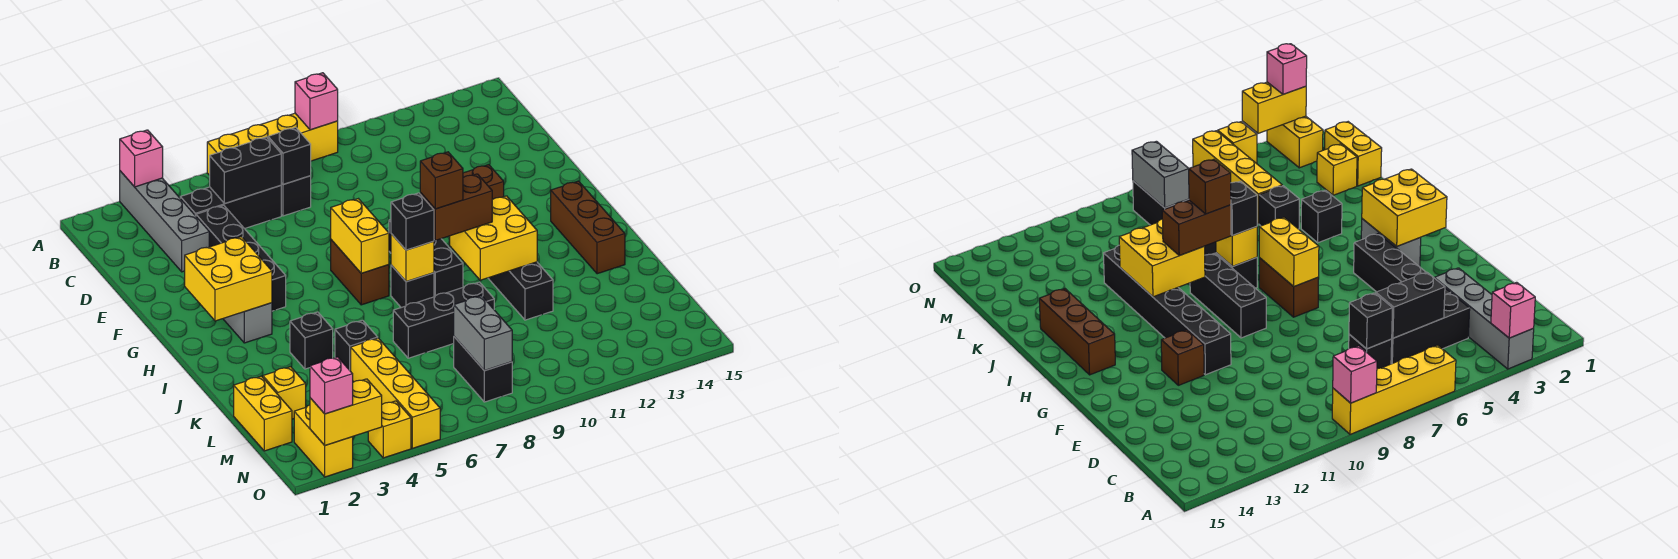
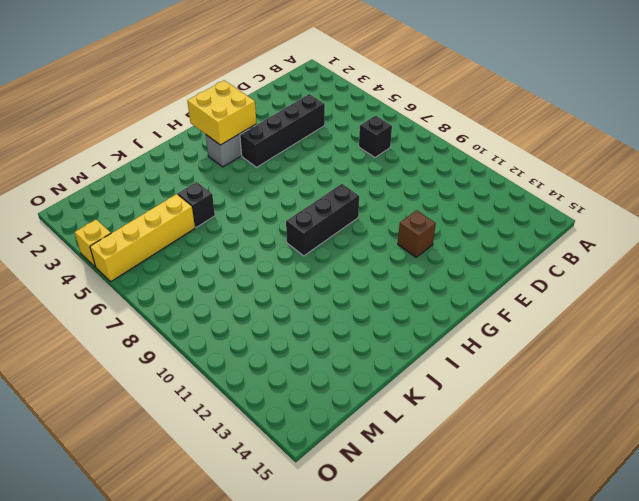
none -> grey brick A3:D3 level 1
none -> yellow brick A6:A9 level 1
none -> black brick C4:C6 level 1
none -> black brick F11:K11 level 1

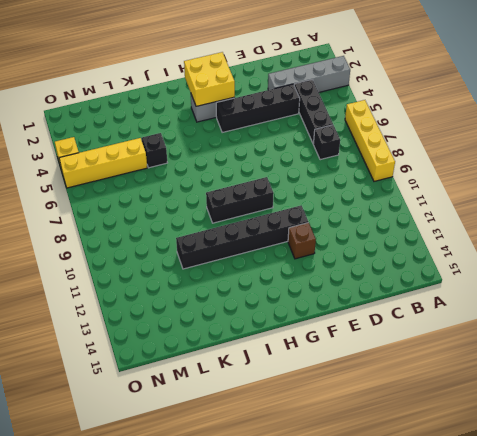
none -> brown brick G7:H7 level 1
none -> brown brick H14:J14 level 1
none -> black brick I8 level 1
none -> black brick J4 level 1

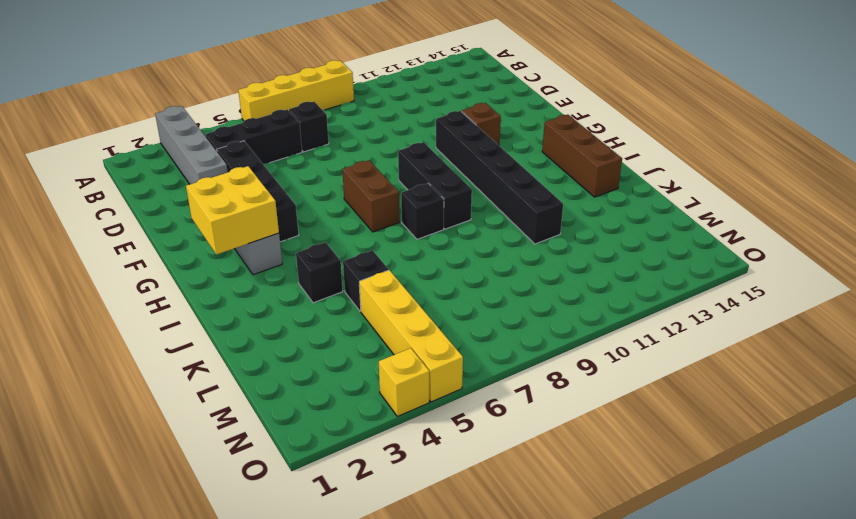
none -> black brick K7:K9 level 1
none -> yellow brick L1:M1 level 1
none -> yellow brick L2 level 1
none -> black brick M8:N8 level 1

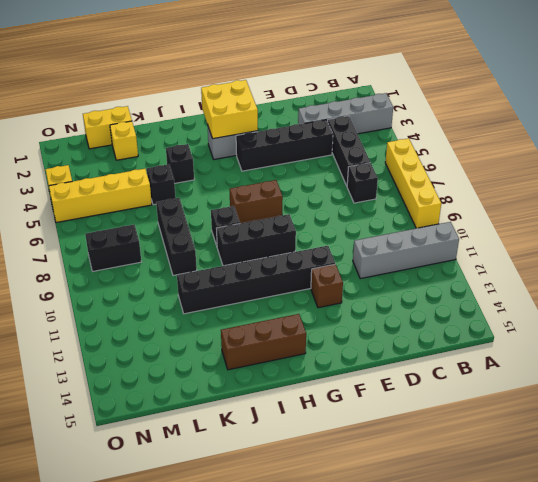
grey brick A11:D11 level 1 -> none
none -> yellow brick N2:O2 level 1
none -> pink brick A3 level 2
none -> pink brick A9 level 2
none -> black brick C5:C6 level 2

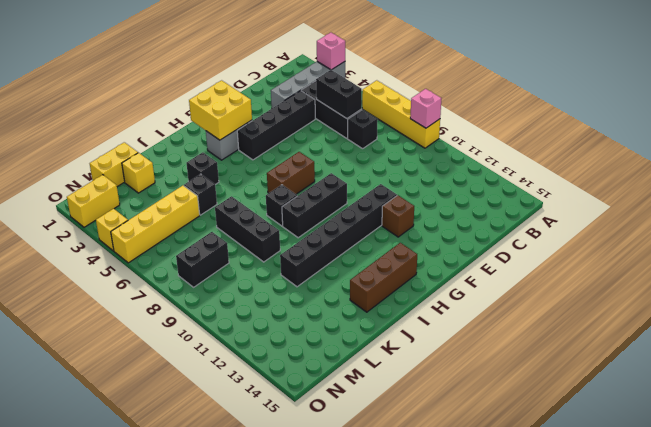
none -> black brick C7 level 2
none -> yellow brick G7:H7 level 2
none -> yellow brick I8 level 2
none -> yellow brick I10:J11 level 2

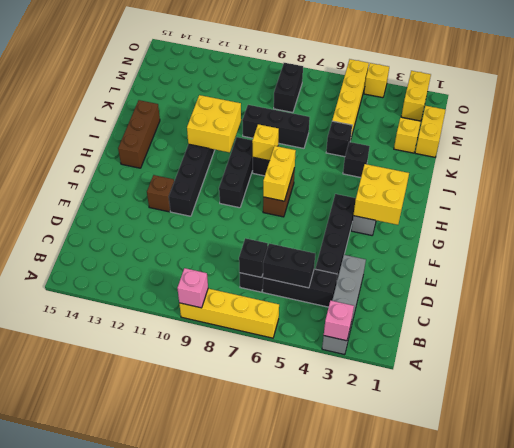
none -> grey brick M8:N8 level 2
none -> yellow brick O2:O3 level 2
none -> black brick I8 level 3
none -> brown brick I9:I10 level 3

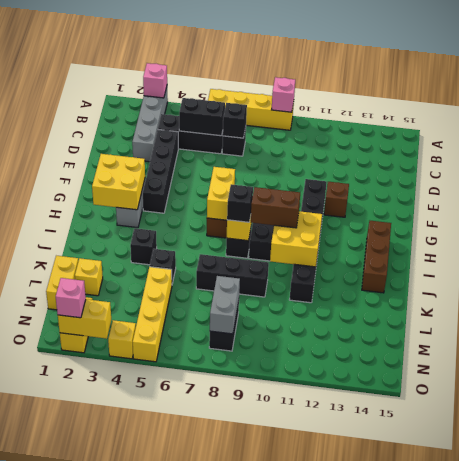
none -> brown brick I9 level 4

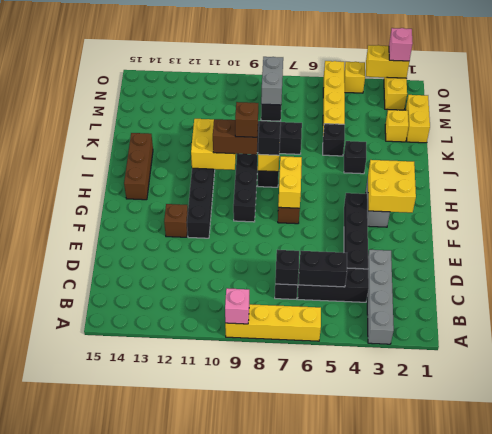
none -> pink brick A3 level 2

